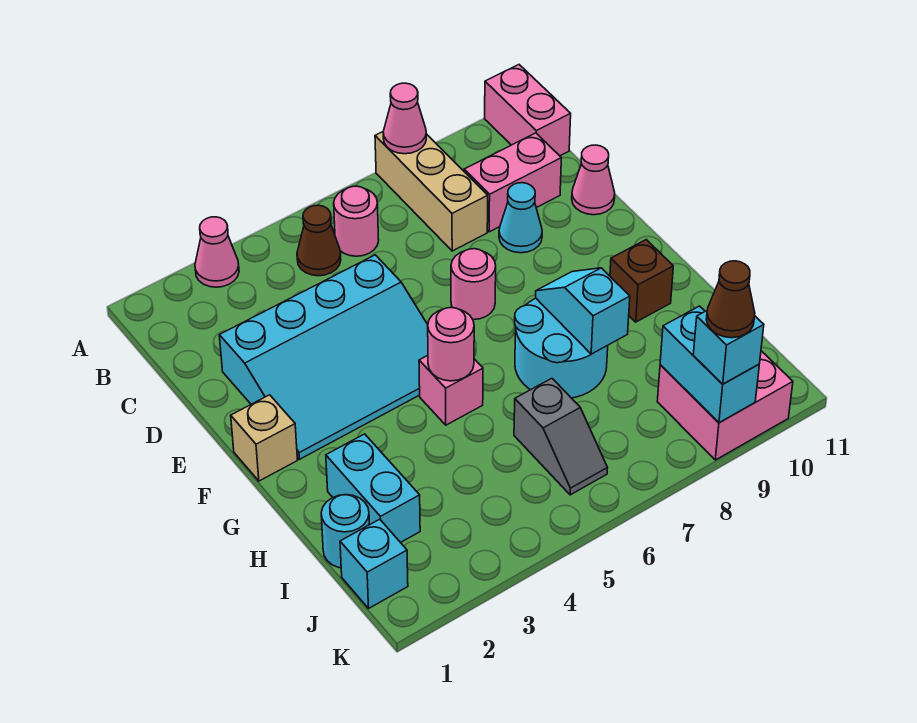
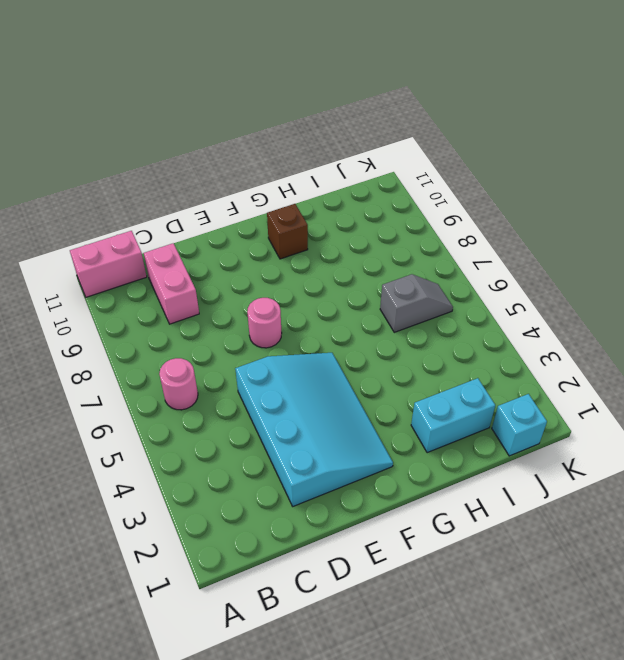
none -> pink cone A3 level 1
none -> tan brick A8:C8 level 1
none -> brown cone B5 level 1

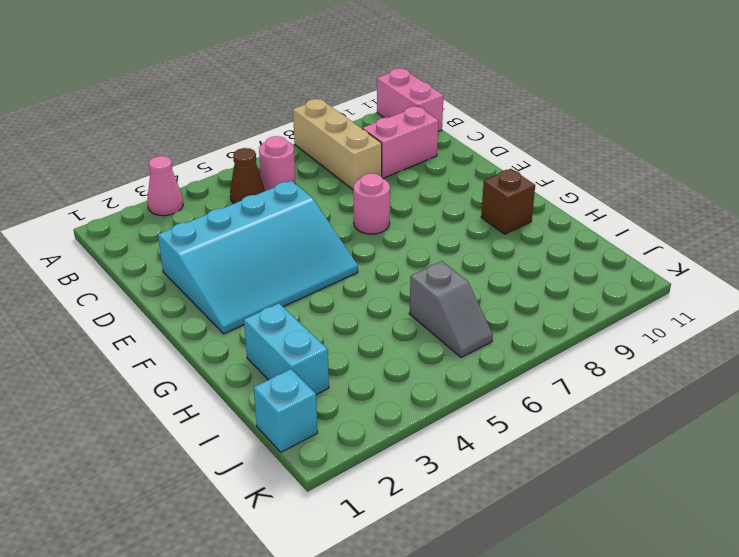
none -> cyan cone D9 level 1
none -> pink cone D11 level 1
none -> tan brick F1 level 1

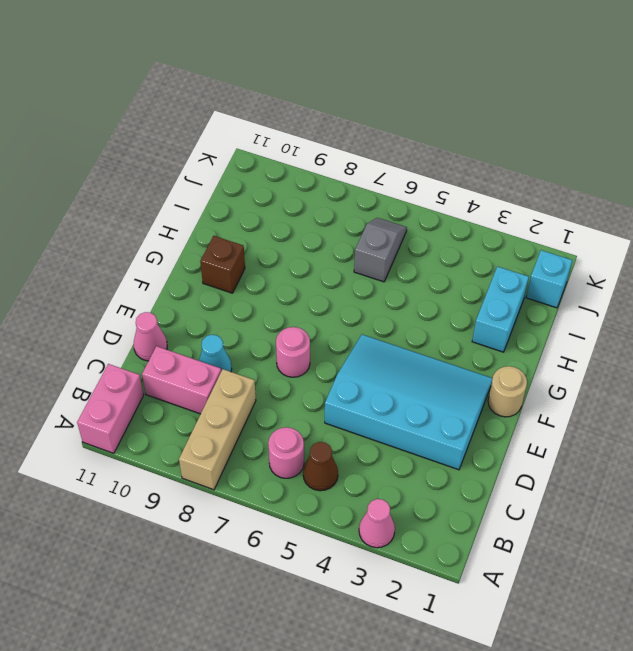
tan round brick F1 level 1 -> tan brick F1 level 1
none -> pink brick G5 level 1
none -> cyan round brick G7:H8 level 1
none -> cyan round brick I1 level 1

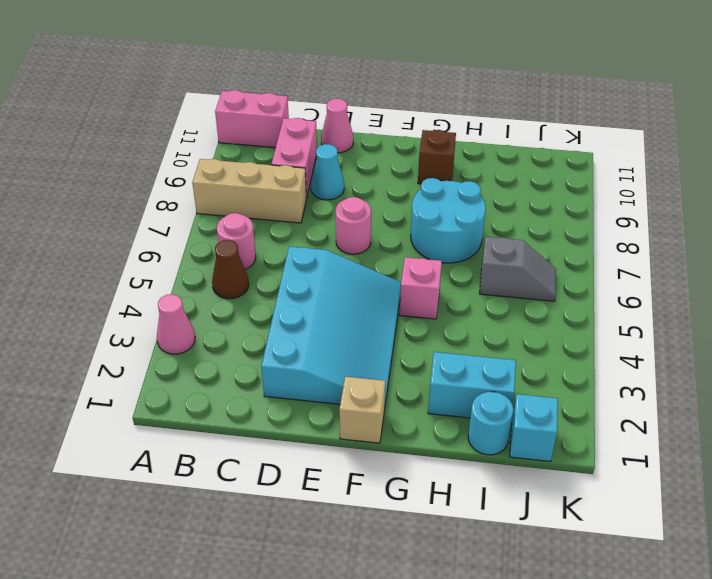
none -> pink brick J9:K10 level 1
none -> pink cone A8 level 2
none -> pink round brick G5 level 2

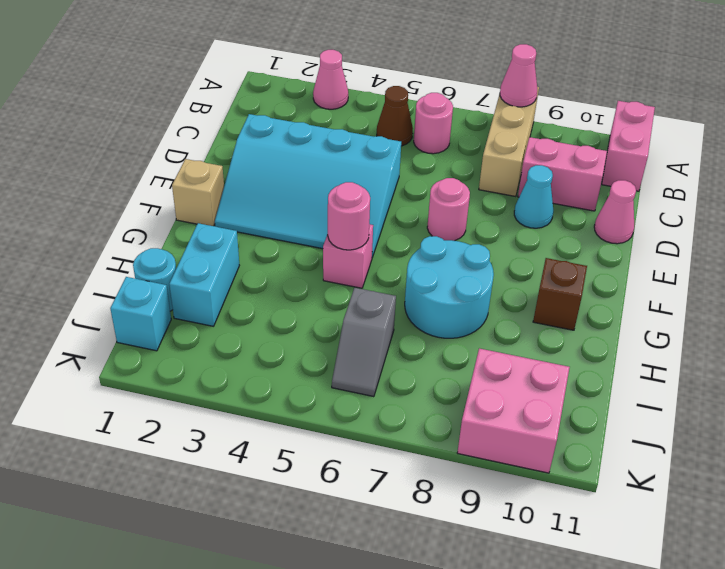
none -> cyan slope G8:H8 level 2 top H
none -> cyan brick J9:K9 level 2
none -> cyan brick K9 level 3

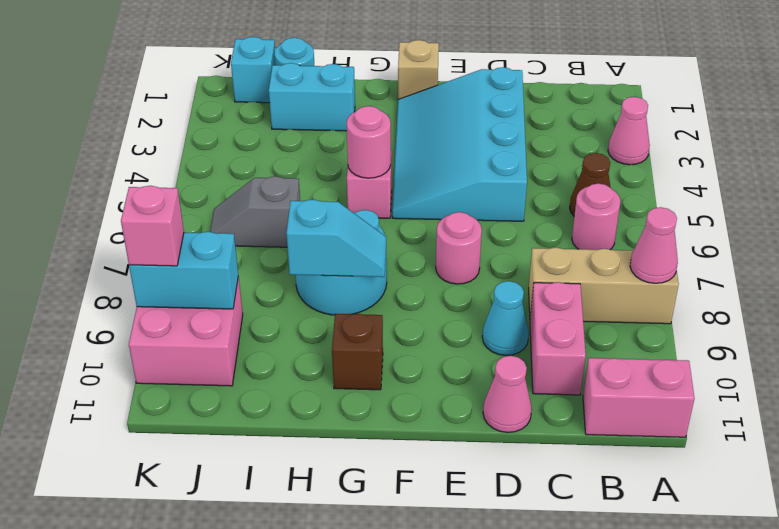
pink brick K9 level 3 -> cyan brick K9 level 3
none -> brown cone K9 level 4

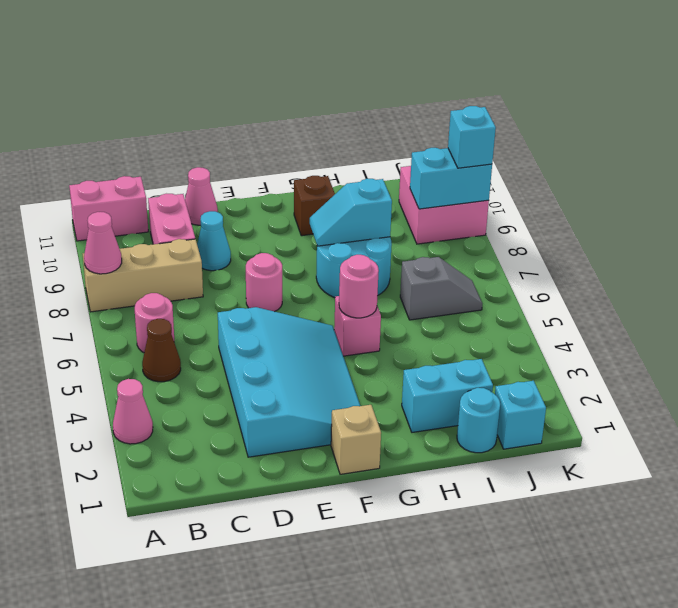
none -> brown cone K9 level 4

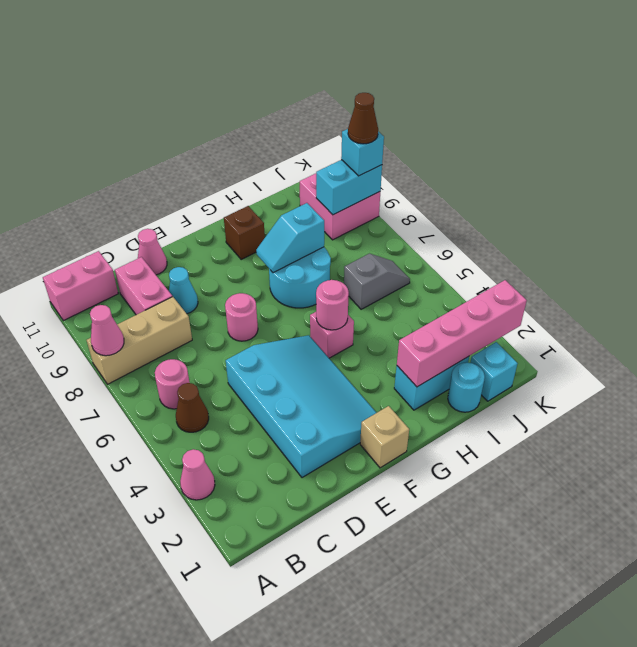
pink brick H2:K2 level 2 -> none

